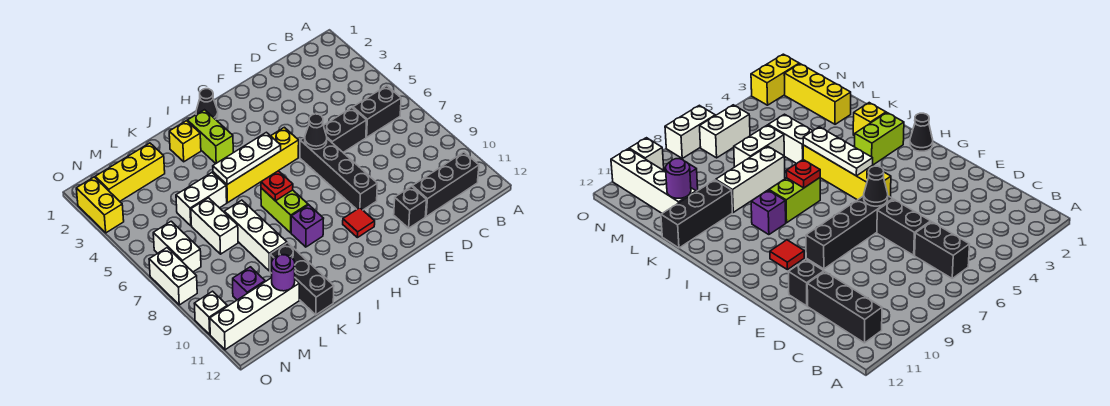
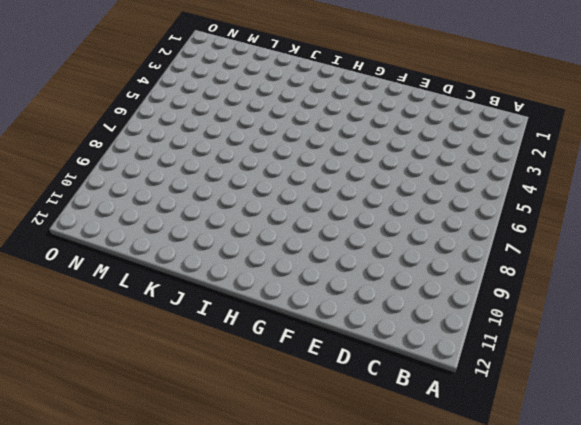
none -> black brick B6:C6 level 1
none -> black brick B11:D11 level 1
none -> black brick D6:E6 level 1

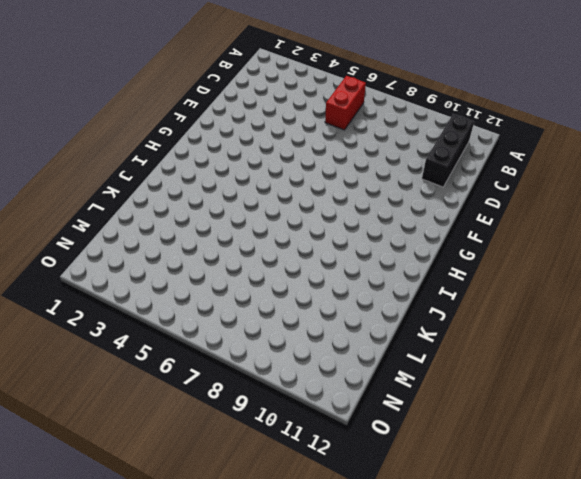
red brick B6:C6 level 1 -> black brick B6:C6 level 1
none -> black brick D6:E6 level 1
none -> black brick E11 level 1
none -> black brick F6:F9 level 1

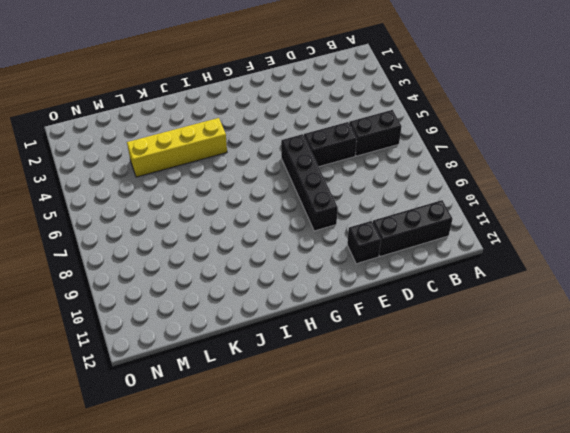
yellow brick I4:L4 level 1 -> yellow brick G5:J5 level 1
none -> red tile G10 level 1
none -> black cone H1 level 1
none -> lime brick I2:I3 level 1

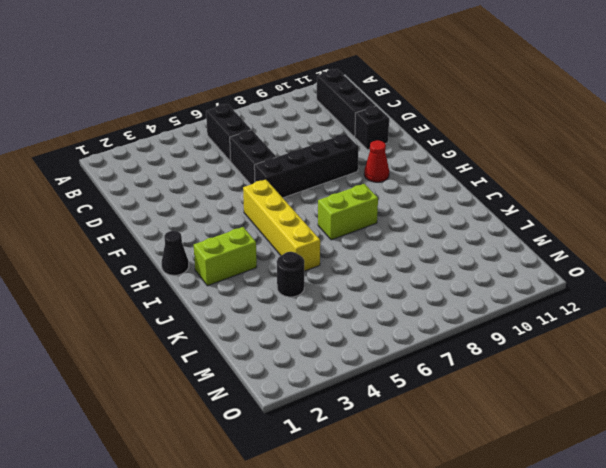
red cone G10 level 1 -> red tile G10 level 1
black round brick K4 level 1 -> none
none -> purple brick I9 level 1
none -> yellow brick J2 level 1
none -> white brick K5:L5 level 1

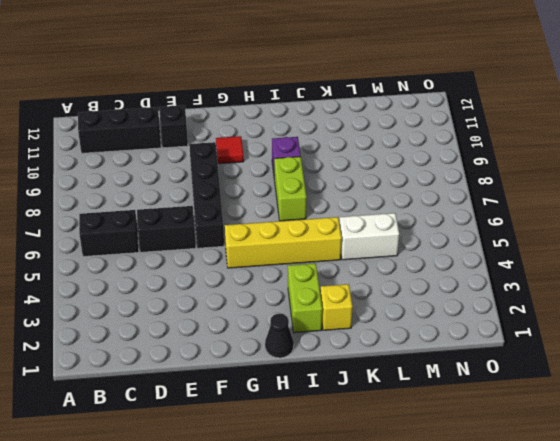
none -> white brick K7:K9 level 1
none -> black brick K10:K12 level 1
none -> yellow brick L2:N2 level 1

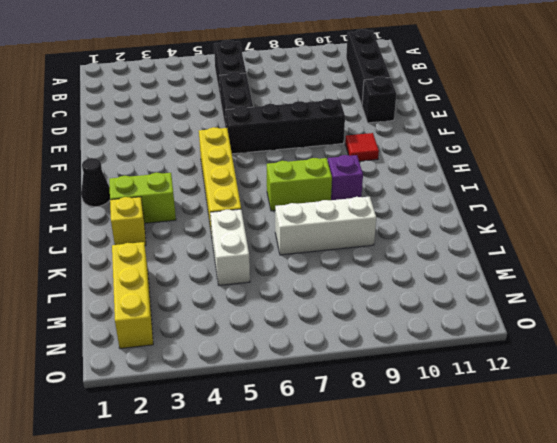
none -> black brick K10:K12 level 1
none -> white brick L6:L7 level 1
none -> white brick L11:O11 level 1

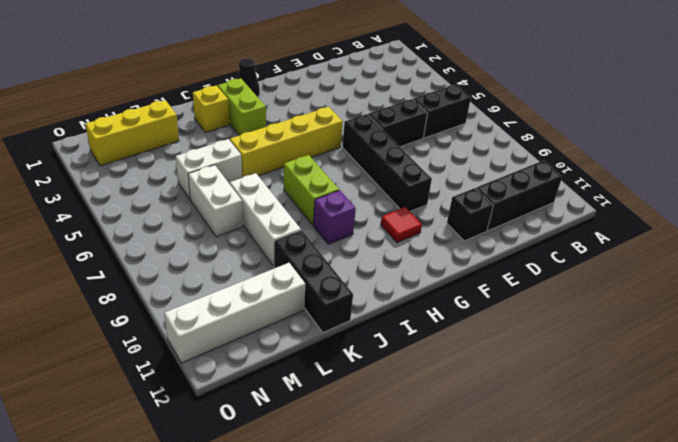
none -> purple brick M10 level 1
none -> white brick N6:N7 level 1
none -> yellow brick O2:O3 level 1

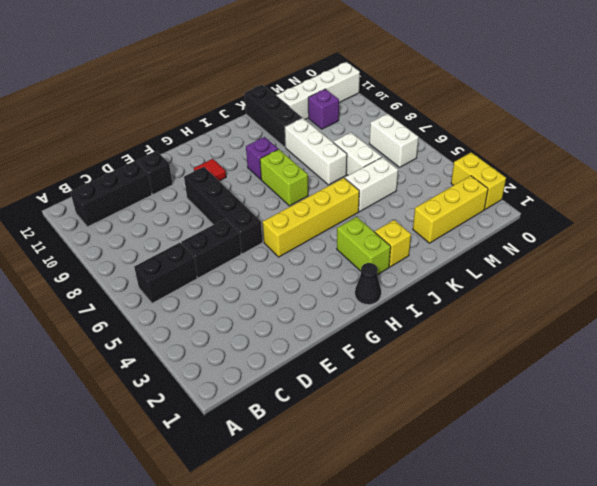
none -> white brick O7:O8 level 1
none -> white brick O10 level 1
none -> black cone F6 level 2

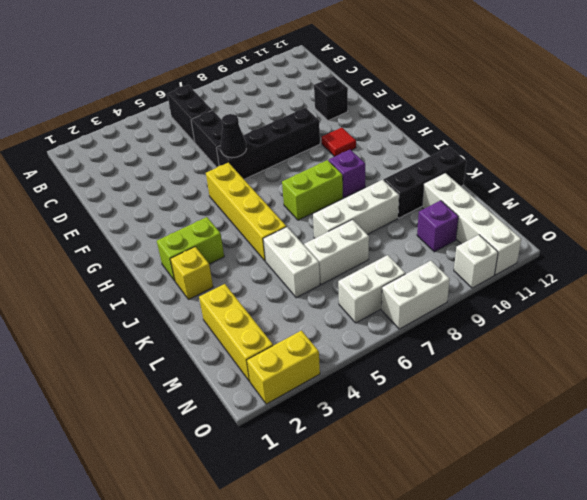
none -> black brick B11:D11 level 1
none -> black cone H1 level 1
none -> white plate H5:J5 level 2

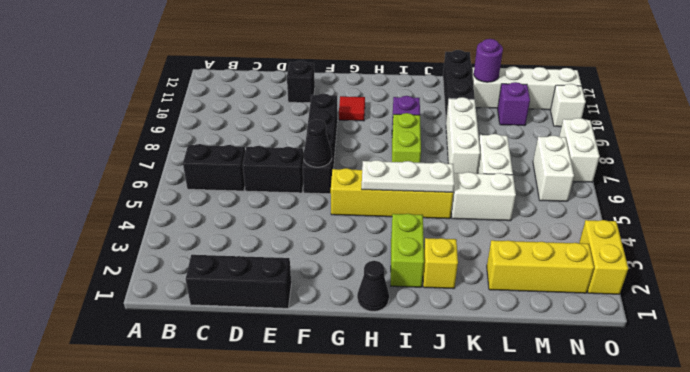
black brick C1:E1 level 1 -> black brick B11:D11 level 1
none -> red plate I7 level 2

